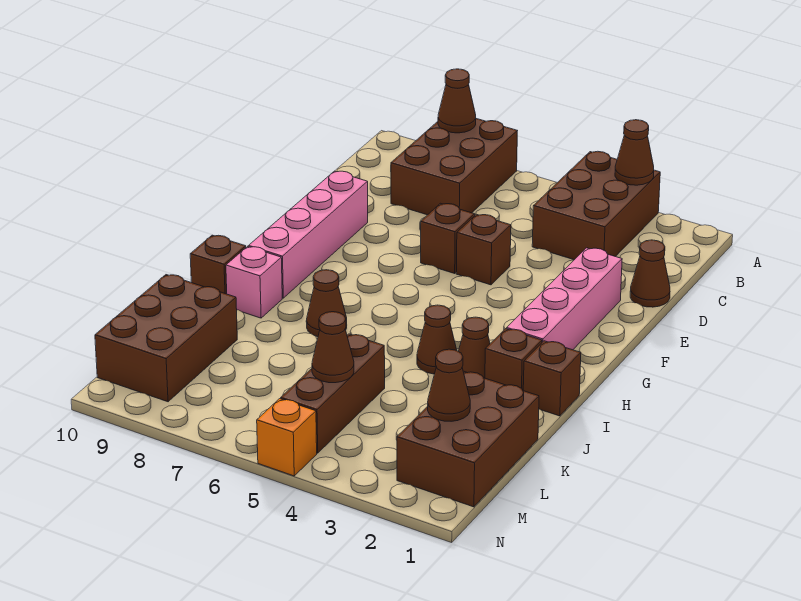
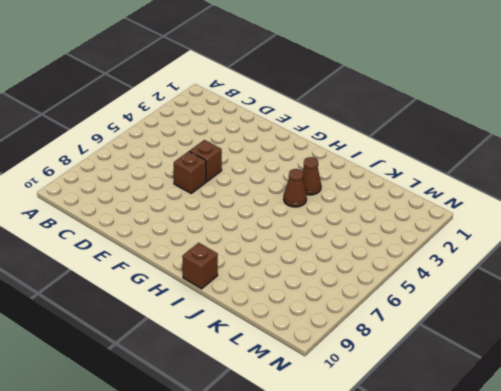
none -> brown brick A3:C4 level 1
none -> brown brick A7:C8 level 1
none -> brown cone D1 level 1

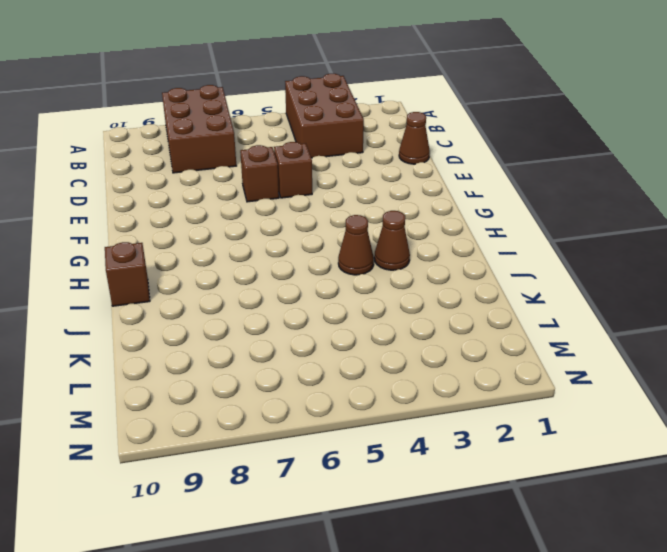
none -> pink brick E2:H2 level 1
none -> pink brick E9:H9 level 1
none -> brown brick I1 level 1

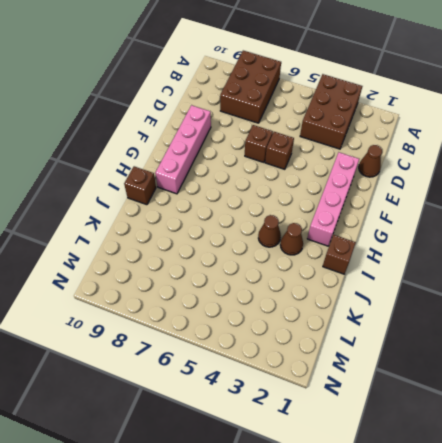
none -> brown brick I2 level 1
none -> brown cone I7 level 1
none -> pink brick I9 level 1

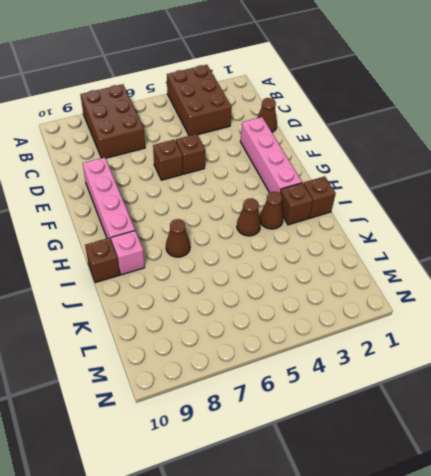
none -> brown brick K1:M2 level 1
none -> brown brick K5:M5 level 1
none -> brown brick K9:M10 level 1

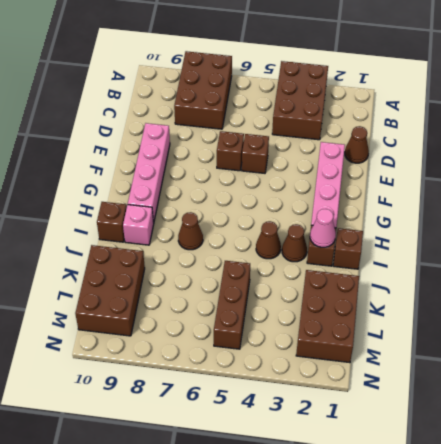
pink cone I2 level 2 -> none
none -> orange brick N5 level 1
none -> brown cone A3 level 2
none -> brown cone A8 level 2

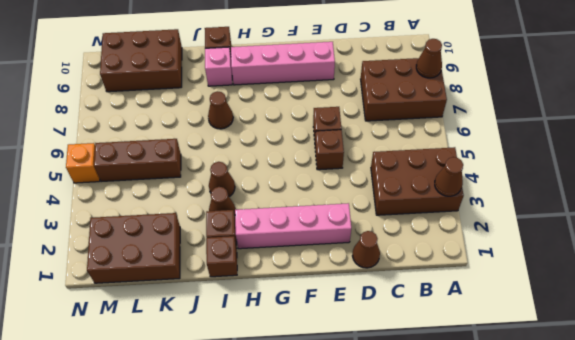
none -> brown cone L2 level 2
none -> brown cone L5 level 2

